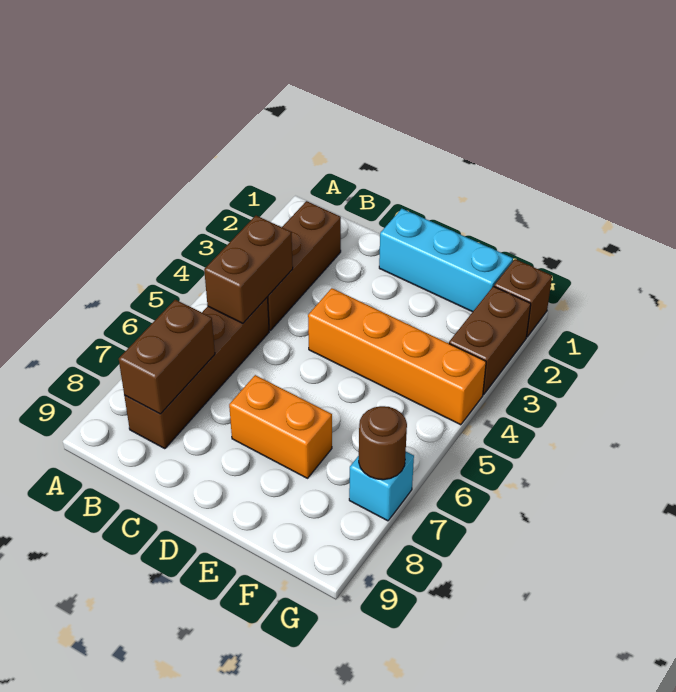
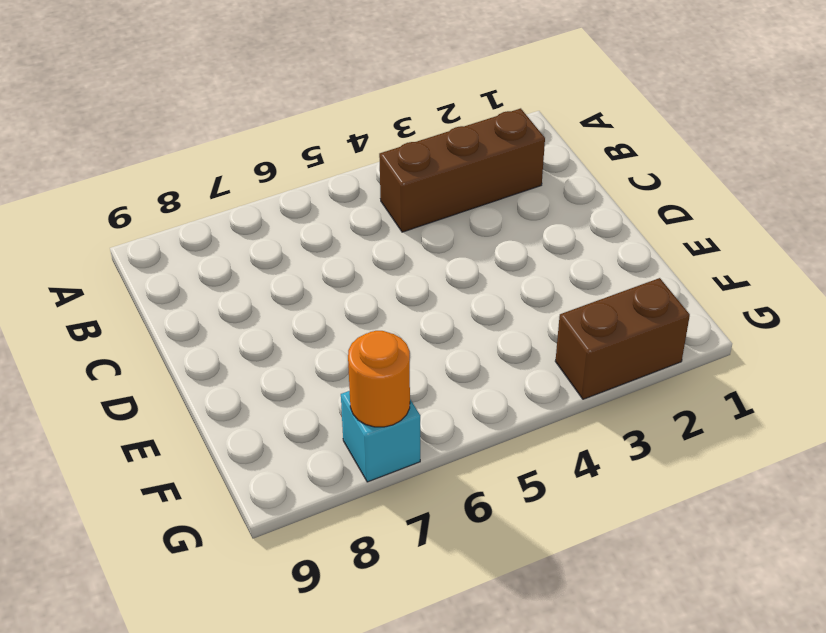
orange round brick G7 level 2 -> brown round brick G7 level 2
none -> brown brick B5:B8 level 1
none -> cyan brick D1:F1 level 1

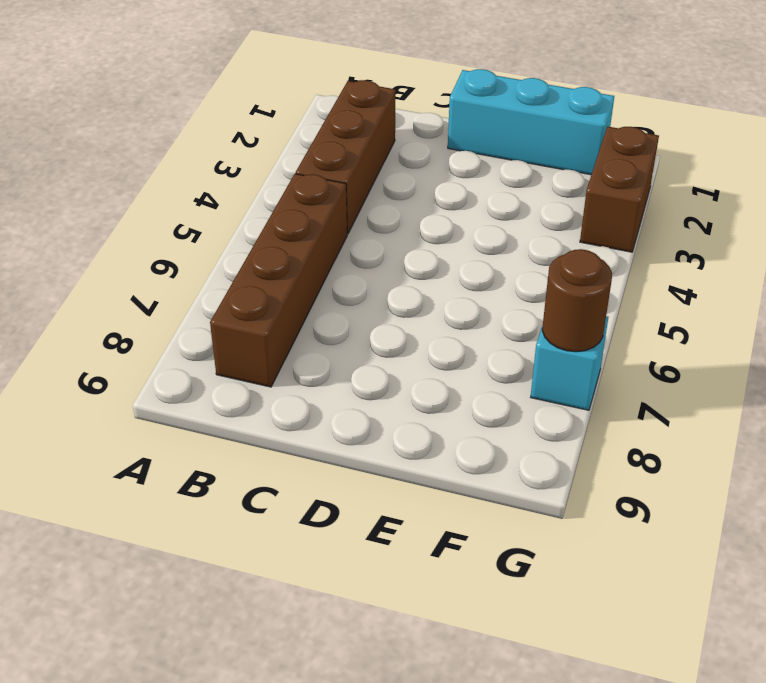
none -> orange brick D4:G4 level 1
none -> orange brick D7:E7 level 1

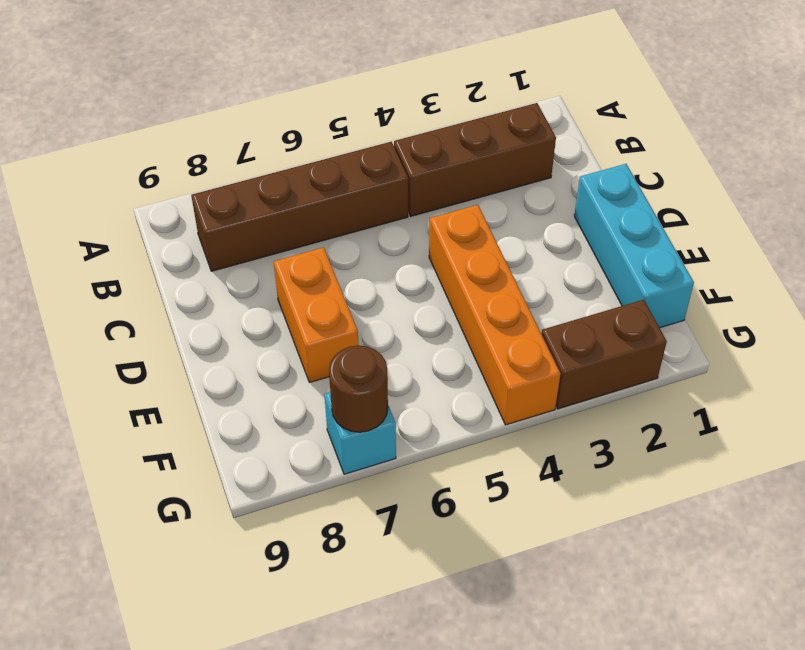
none -> brown brick G1 level 1
none -> brown brick B4:B5 level 2

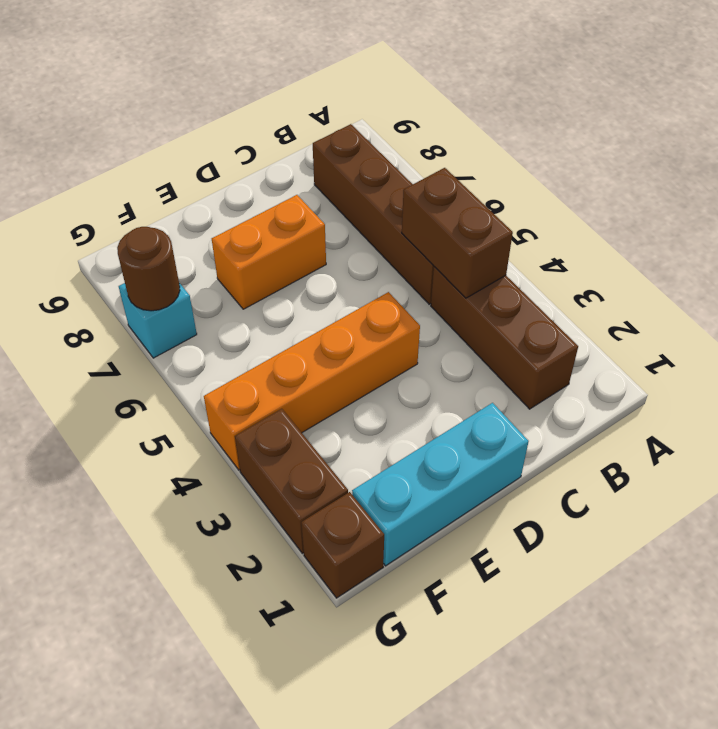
none -> brown brick B7:B8 level 2

